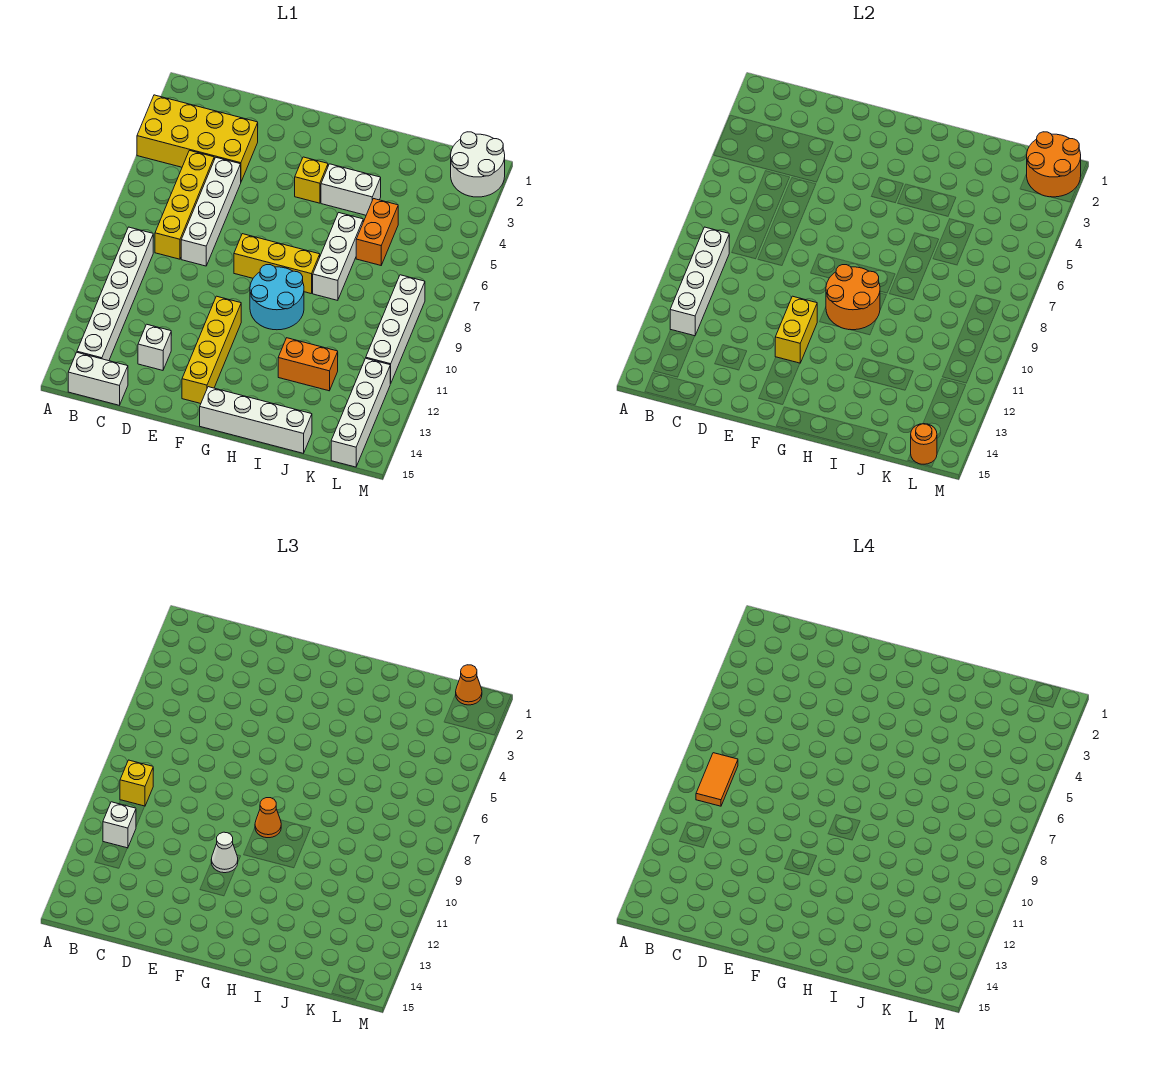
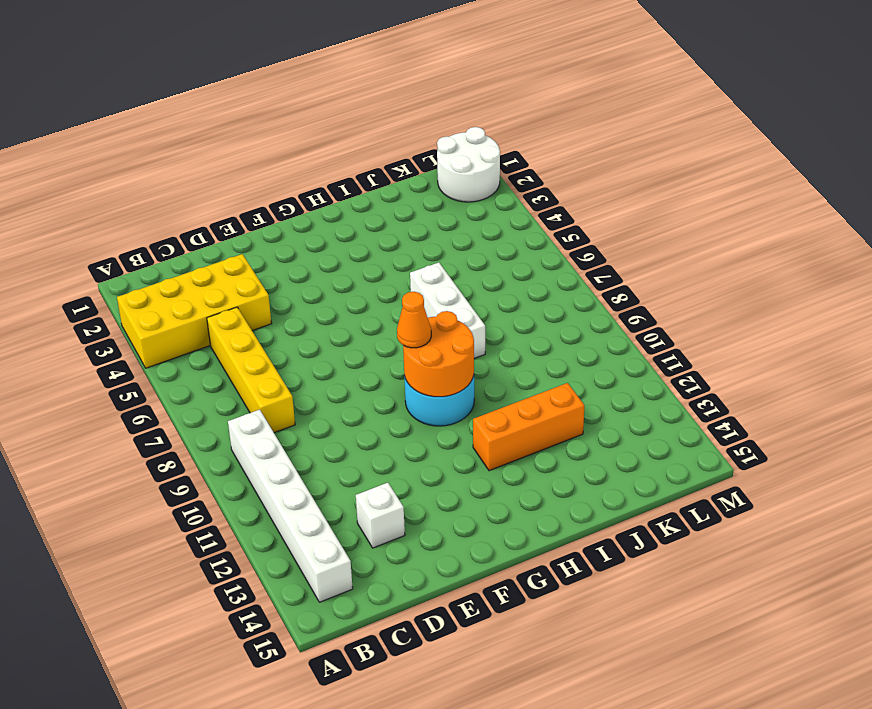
orange brick H12:J12 level 1 -> orange brick I12:J12 level 1
none -> white brick B15:C15 level 1
none -> white brick D5:D8 level 1
none -> yellow brick F8:H8 level 1

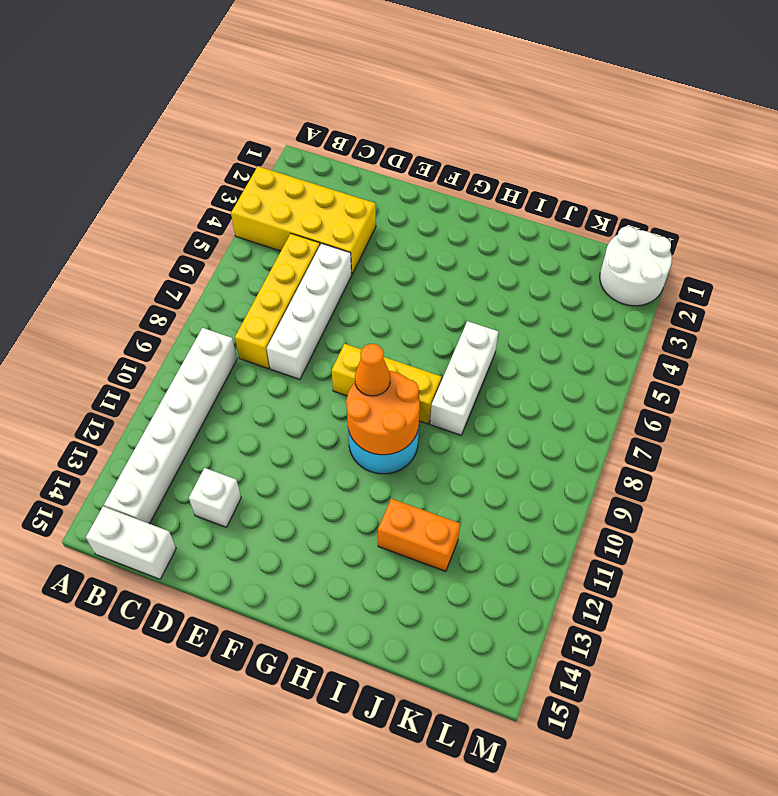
none -> yellow brick F11:F14 level 1
none -> yellow brick G4 level 1
none -> white brick G15:J15 level 1

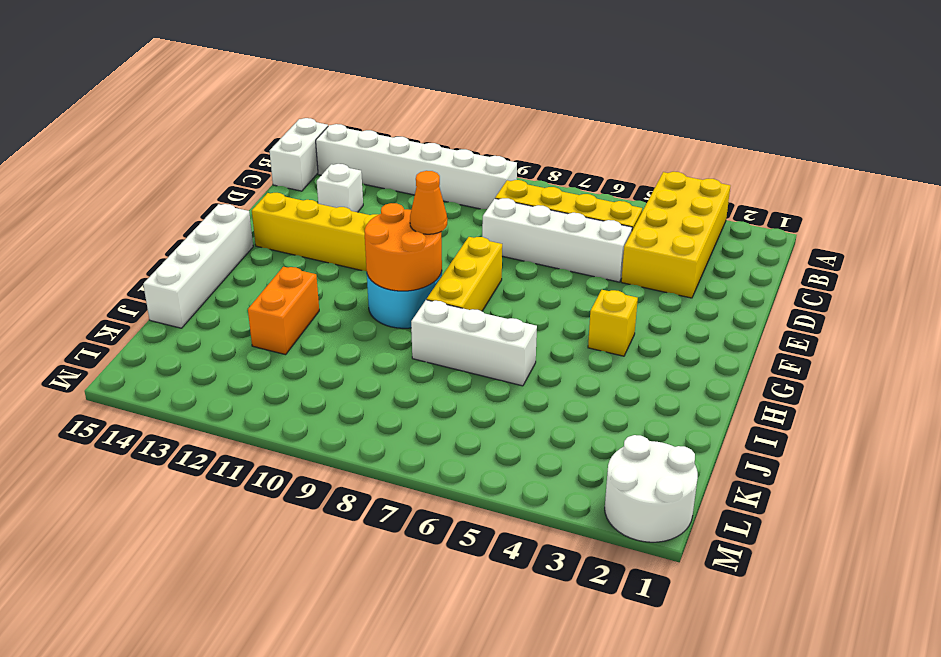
none -> white brick H4:I4 level 1
none -> orange brick J5:J6 level 1
none -> white brick L8:L11 level 1

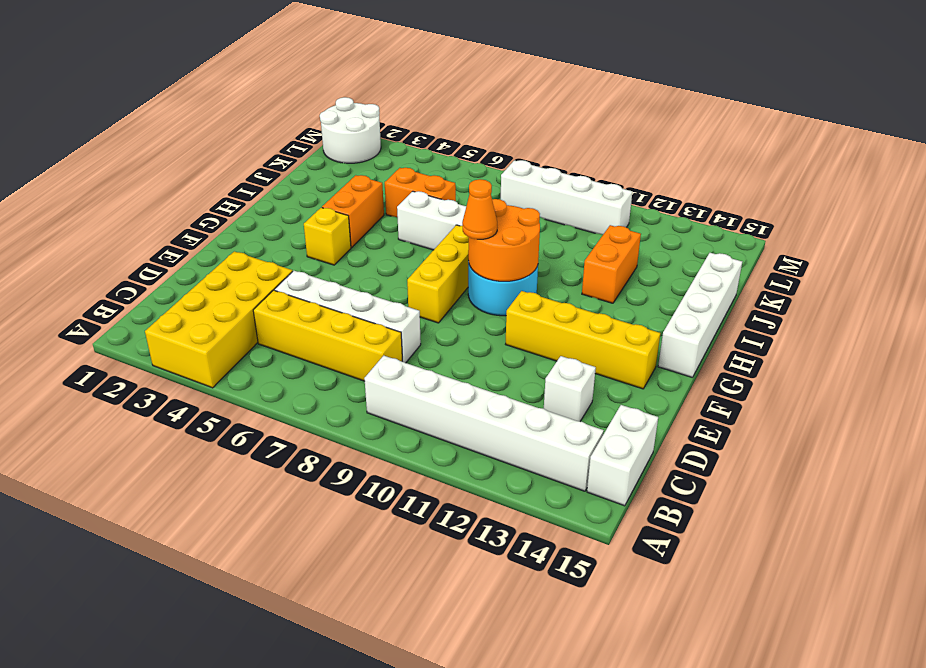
orange brick H4:I4 level 1 -> white brick H4:I4 level 1
none -> white brick L12:L15 level 1
none -> white brick B9:B12 level 2
none -> yellow brick F11:F12 level 2

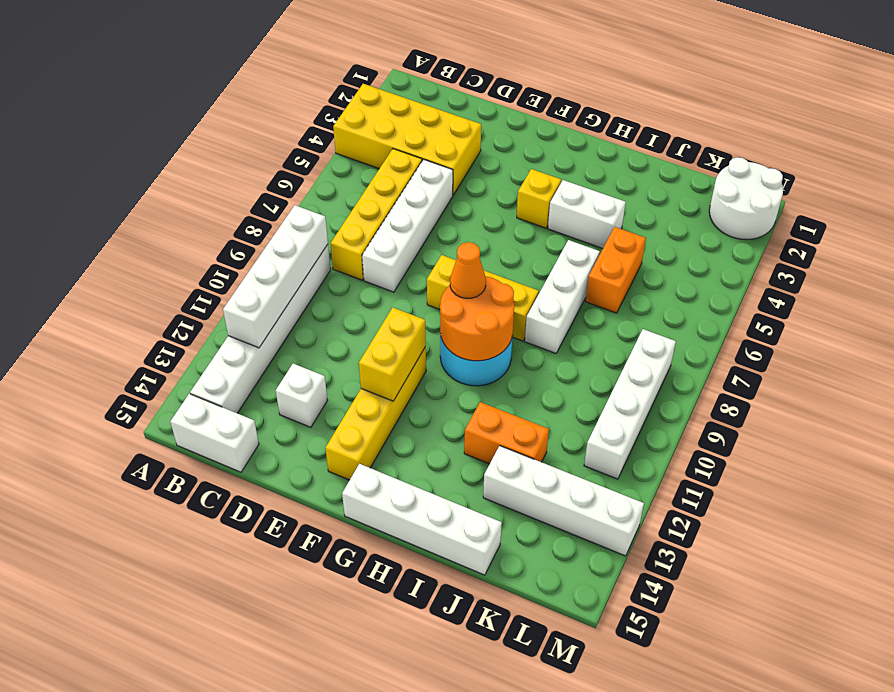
white brick J13:M13 level 1 -> white brick L12:L15 level 1
none -> orange round brick L1:M2 level 2
none -> orange round brick L15 level 2
none -> yellow brick B9 level 3

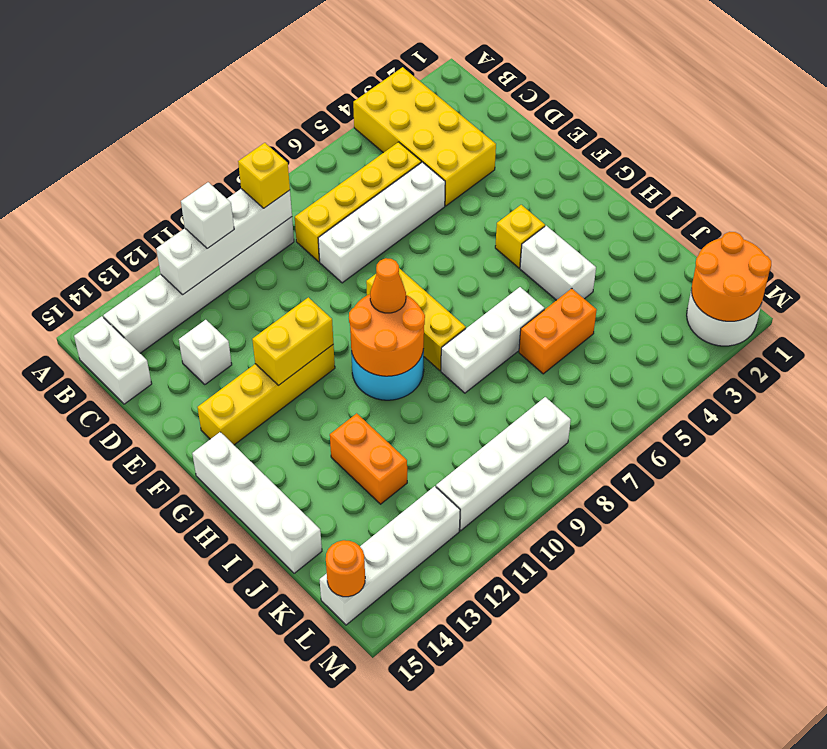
none -> white cone F11 level 3
none -> orange cone L1 level 3
none -> orange tile B8:B9 level 4

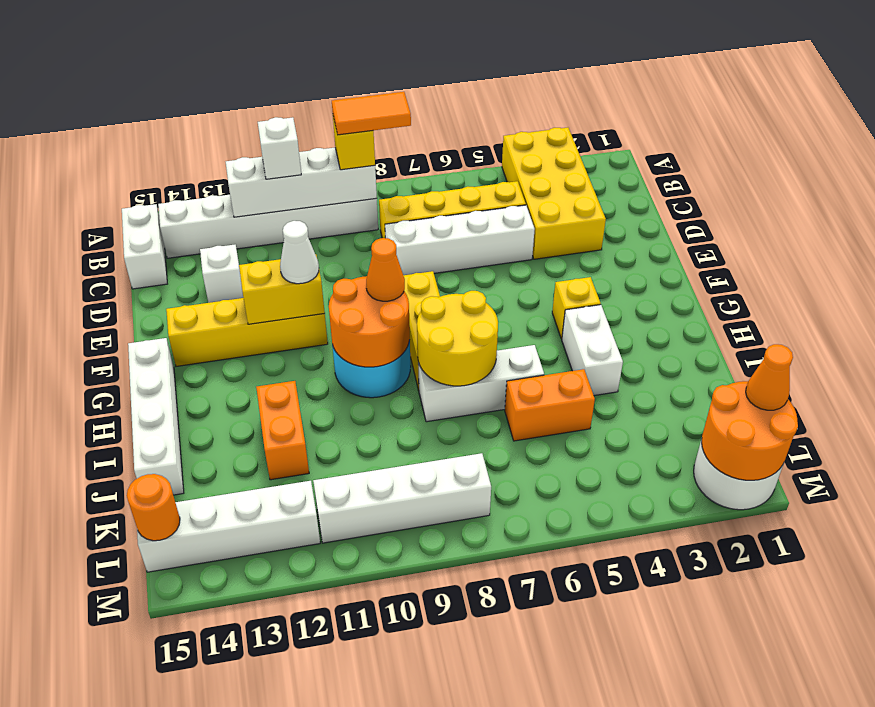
yellow round brick H7:I8 level 2 -> none

